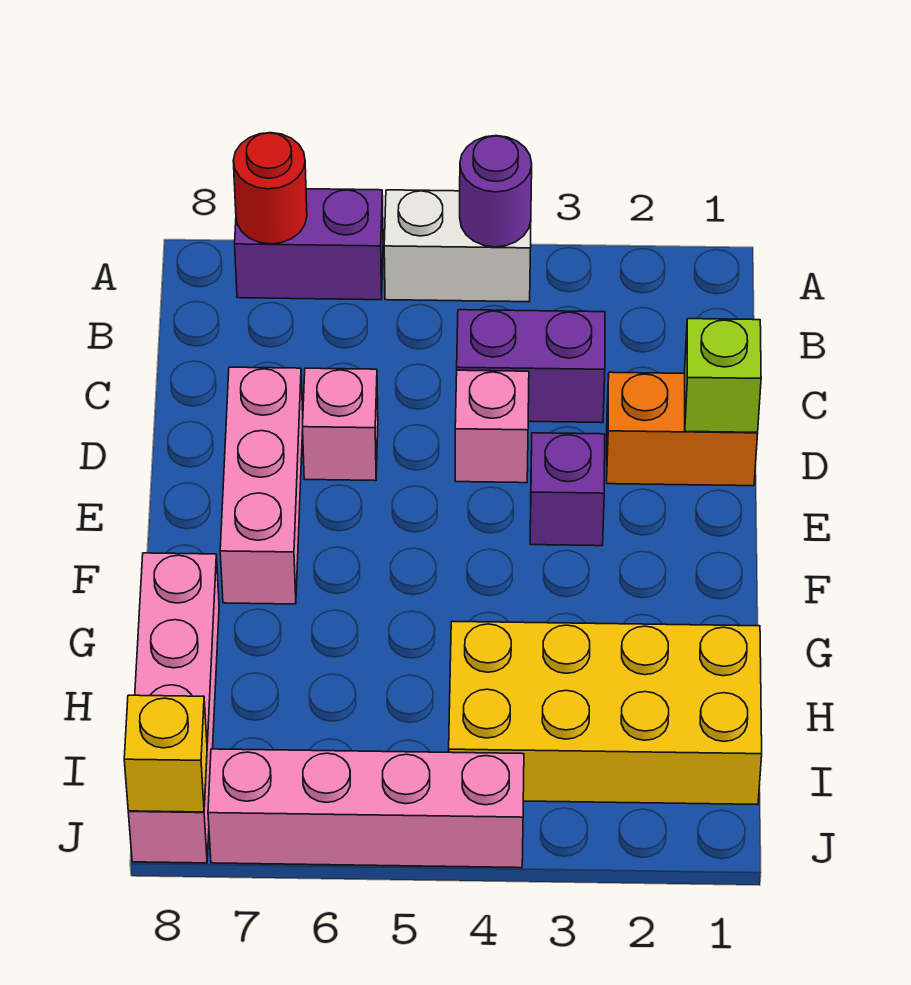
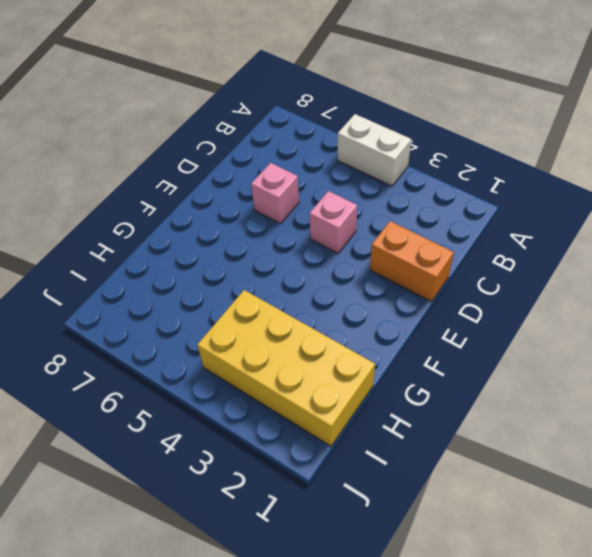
none -> purple brick A6:A7 level 1
none -> purple brick C3:C4 level 1
none -> pink brick D7:F7 level 1

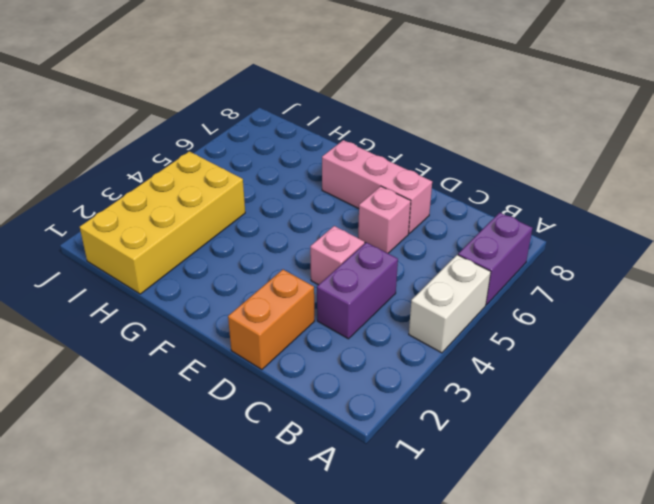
none -> purple brick E3 level 1
none -> pink brick G8:J8 level 1
none -> pink brick J4:J7 level 1

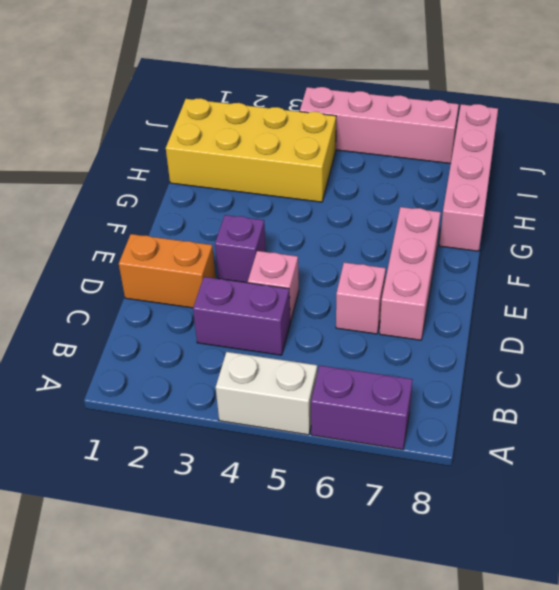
none -> purple round brick A4 level 2
none -> red round brick A7 level 2
none -> lime brick D1 level 2

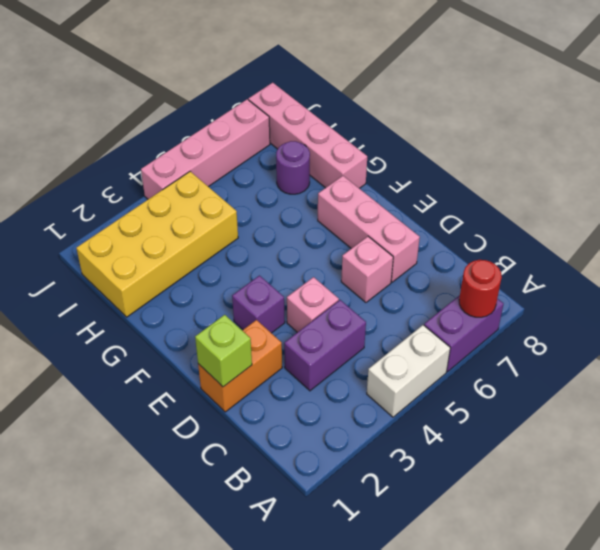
purple round brick H7 level 1 -> purple round brick A4 level 2
none -> yellow brick J8 level 2

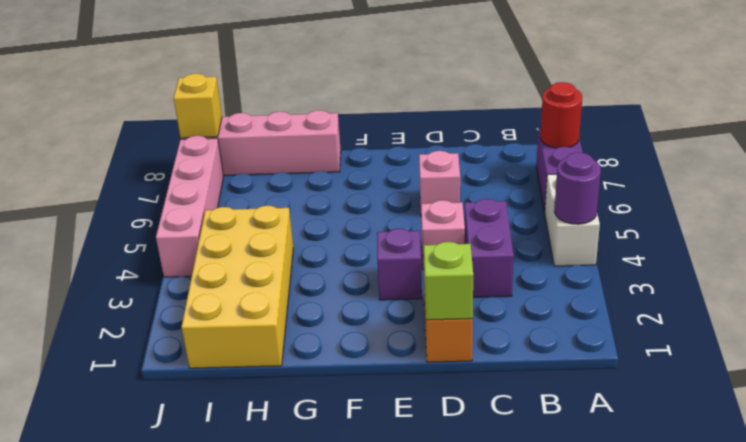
none -> pink brick D7:F7 level 1

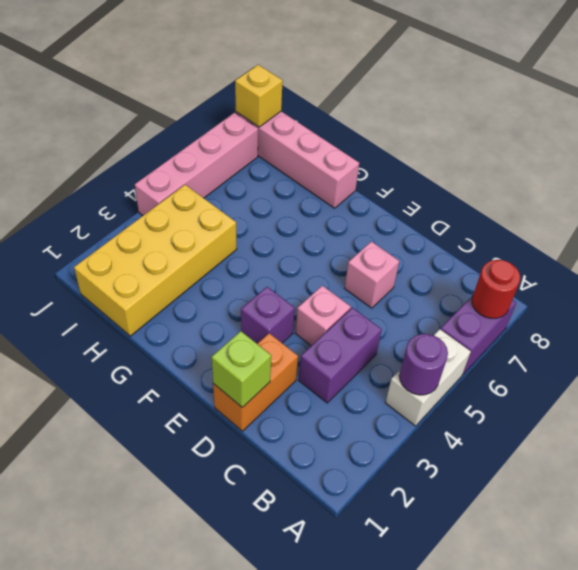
none -> pink brick D7:F7 level 1

